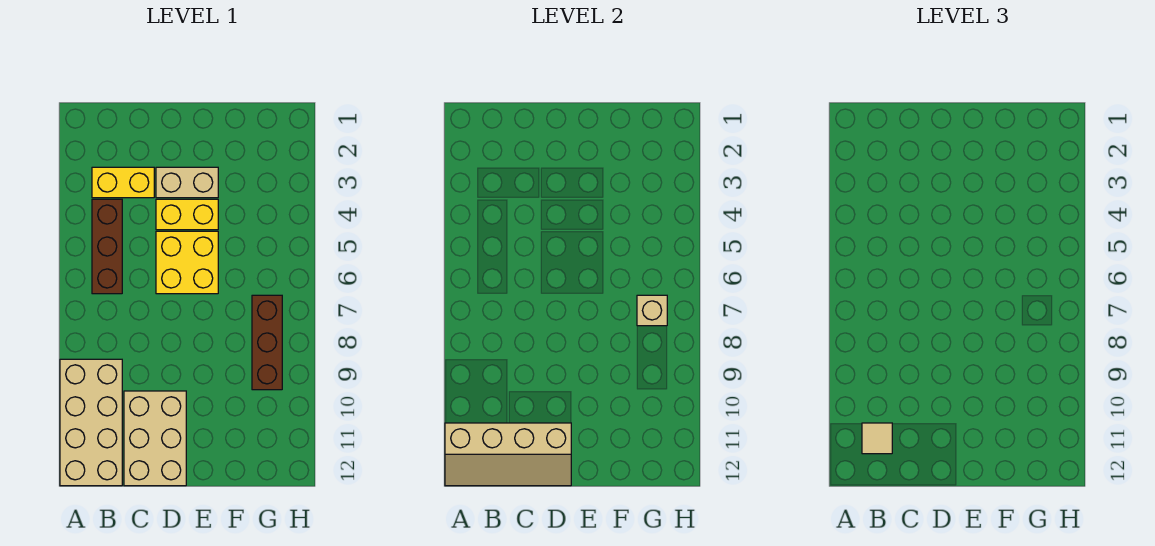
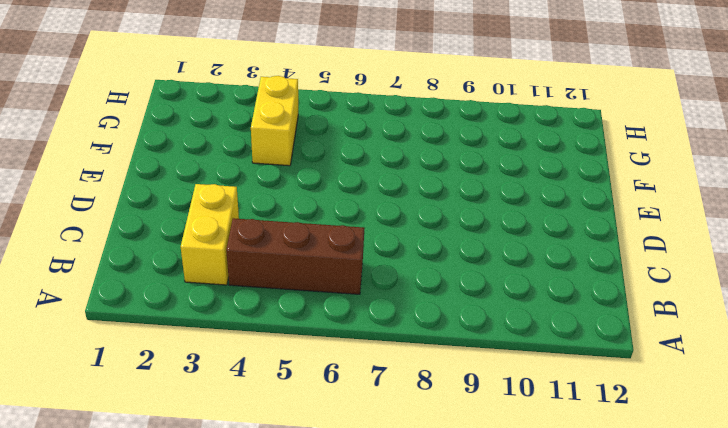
yellow brick F4:G4 level 1 -> yellow brick D4:E4 level 1
none -> tan brick A9:B12 level 1
none -> tan brick C10:D12 level 1

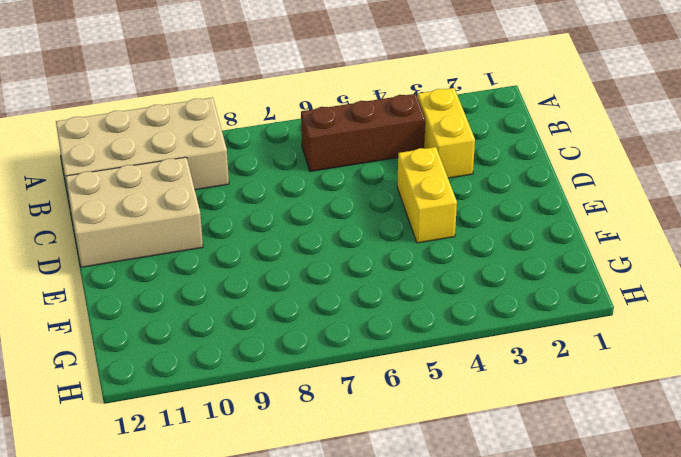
none -> tan brick D3:E3 level 1
none -> yellow brick D5:E6 level 1

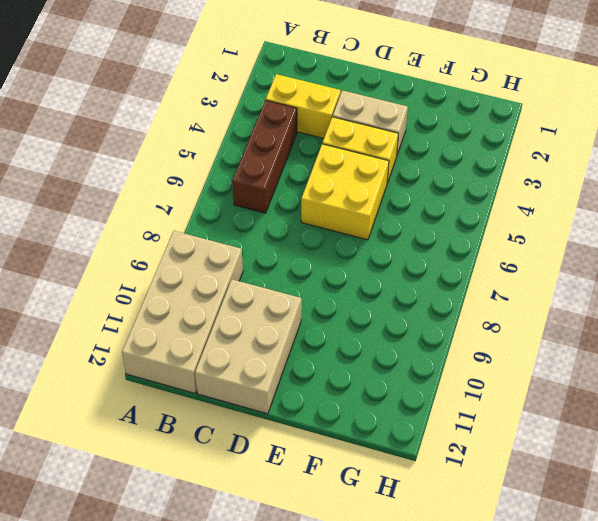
none -> brown brick G7:G9 level 1
none -> tan slope A11:D12 level 2 top 11

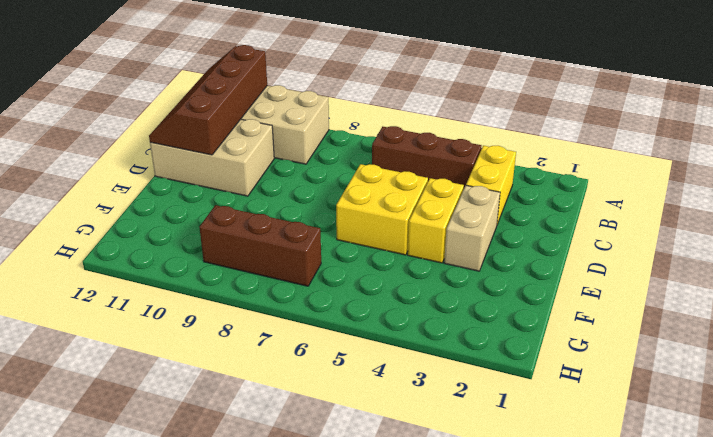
brown slope A11:D12 level 2 top 11 -> tan slope A11:D12 level 2 top 11
none -> tan brick G7 level 2
none -> tan tile B11 level 3

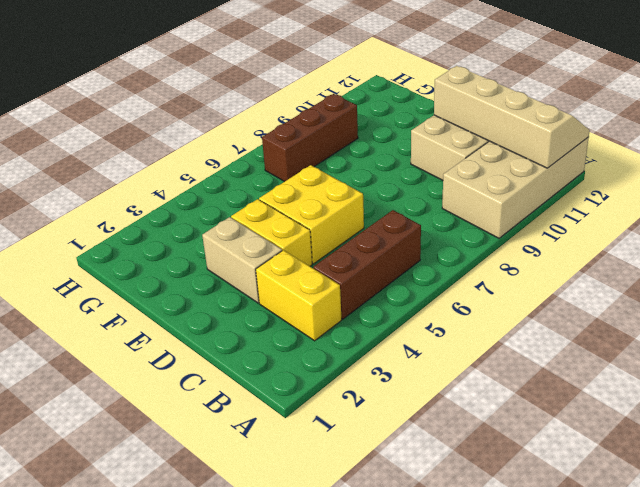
none -> tan brick G7 level 2
none -> tan tile B11 level 3

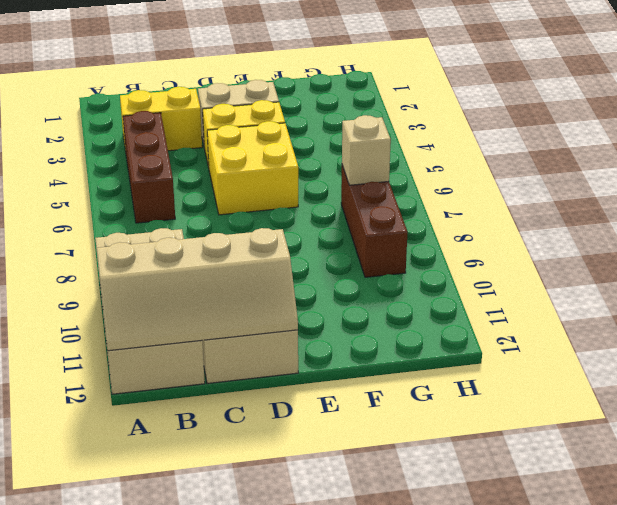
none -> tan tile B11 level 3

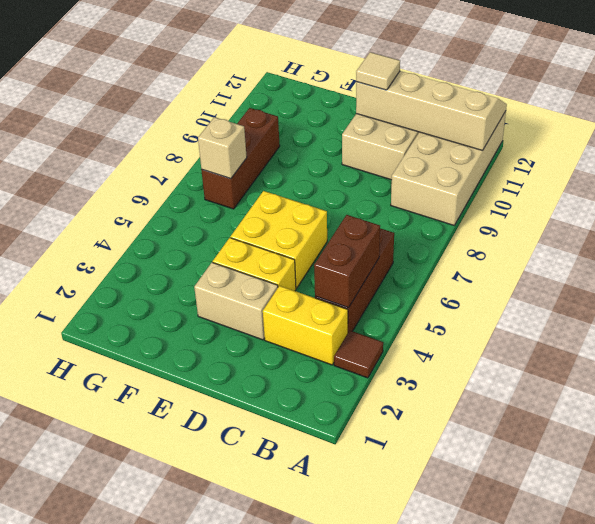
brown tile A3 level 1 -> none
brown brick B4:B5 level 2 -> none
tan tile D11 level 3 -> tan tile B11 level 3

